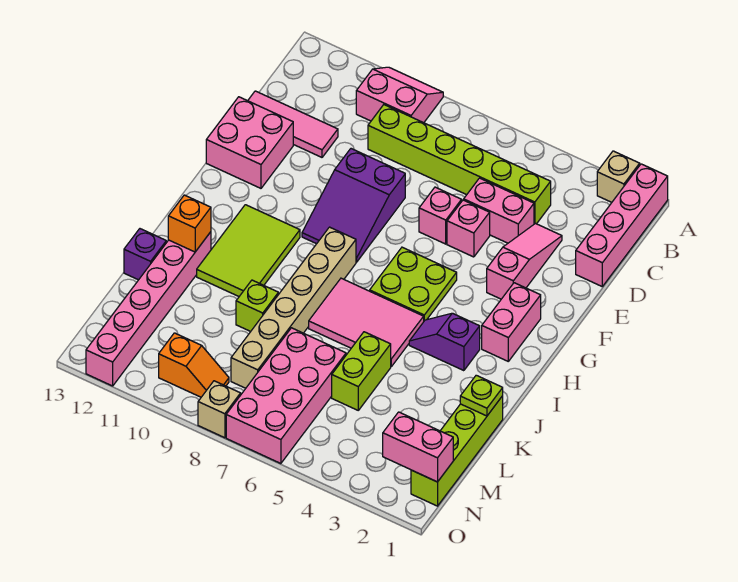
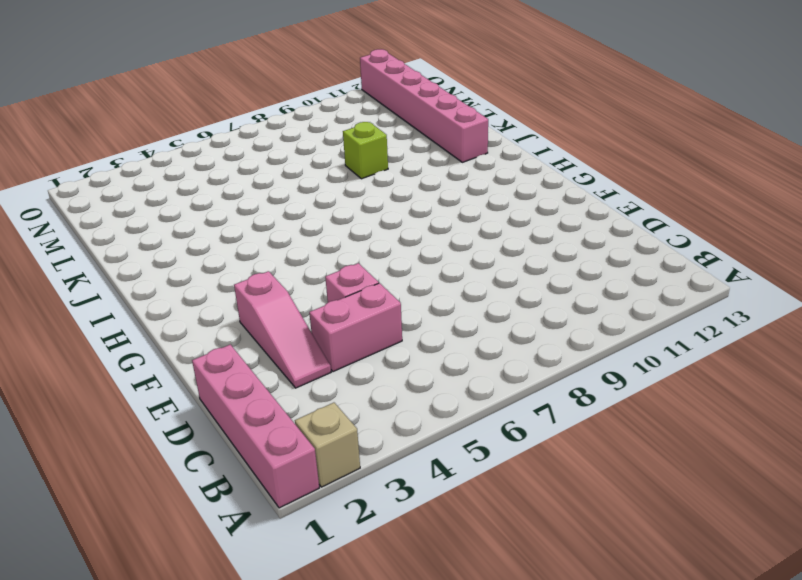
none -> pink slope A9:B10 level 1 top B
none -> lime brick C4:C9 level 1
none -> pink tile D11:D13 level 1

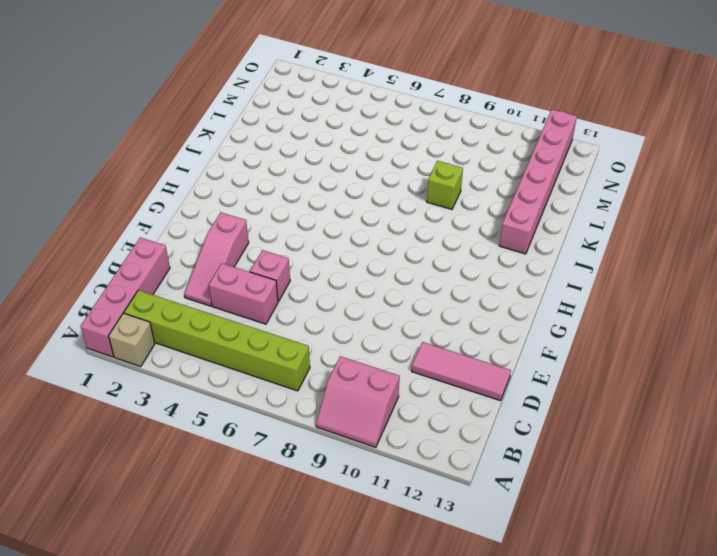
lime brick B2:B7 level 1 -> lime brick C4:C9 level 1
none -> pink brick E6 level 1
none -> purple slope E8:G9 level 1 top E
none -> pink brick E12:F13 level 1

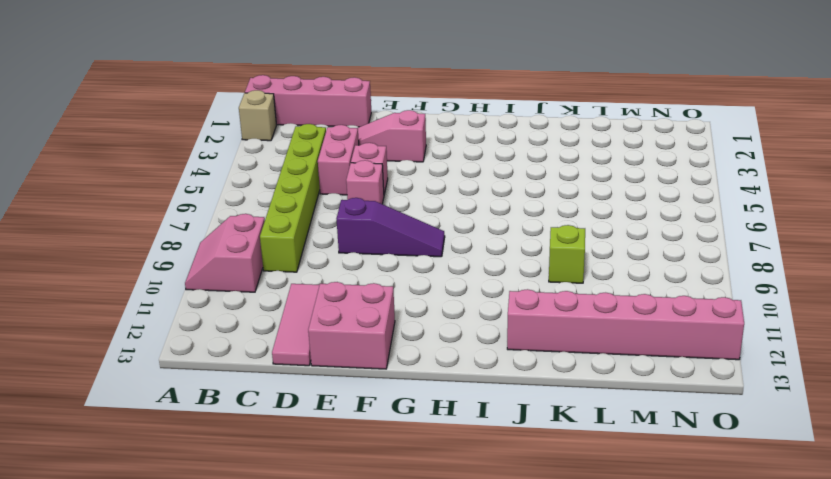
purple slope E8:G8 level 1 top E -> purple slope E8:G9 level 1 top E
none -> pink brick G2:H2 level 1
none -> lime plate G5:H6 level 1
none -> tan brick H8:M8 level 1

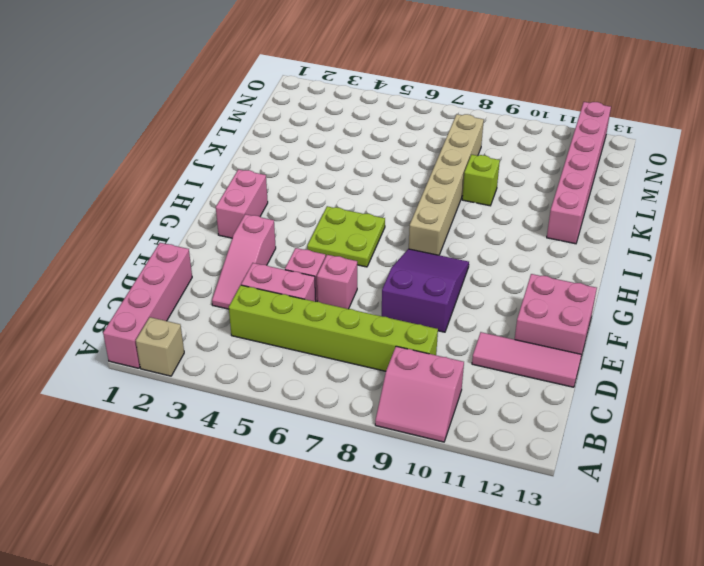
none -> lime tile H10:J11 level 1
none -> purple slope I3:I4 level 1 top 3
none -> pink tile I5:J7 level 1

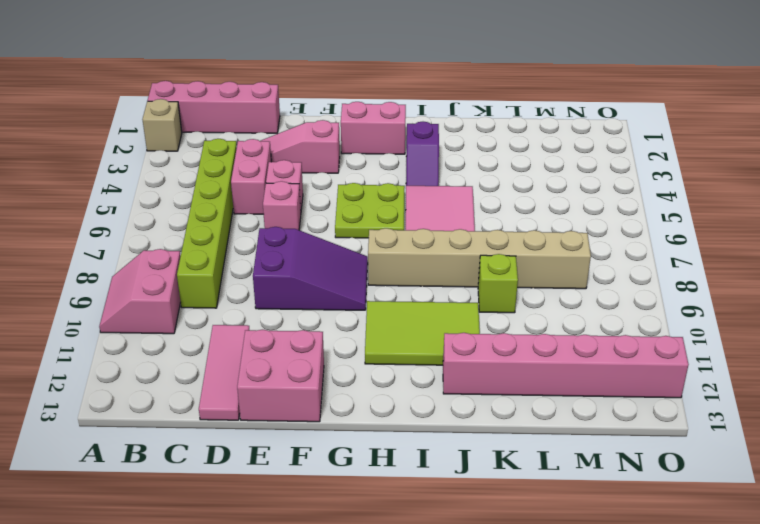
none -> lime brick K1:N1 level 1
none -> lime brick K5:L5 level 1
none -> purple brick K13 level 1

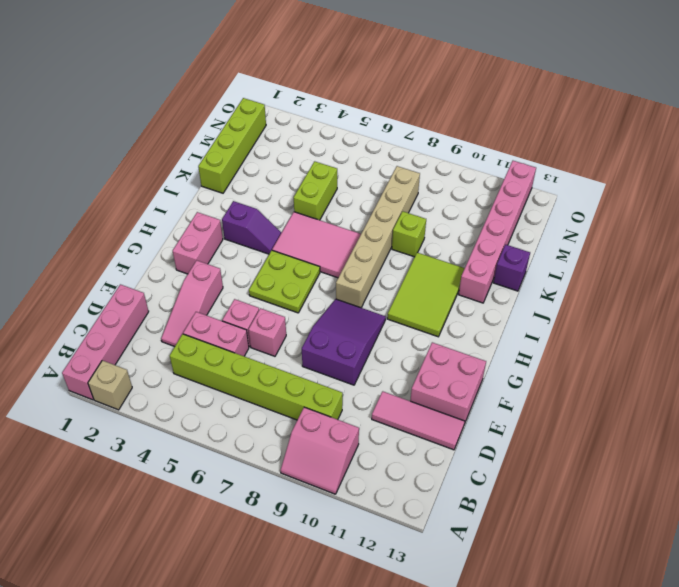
none -> pink brick L6:O7 level 1
none -> orange slope N9:N10 level 1 top 10
none -> tan brick O8 level 1

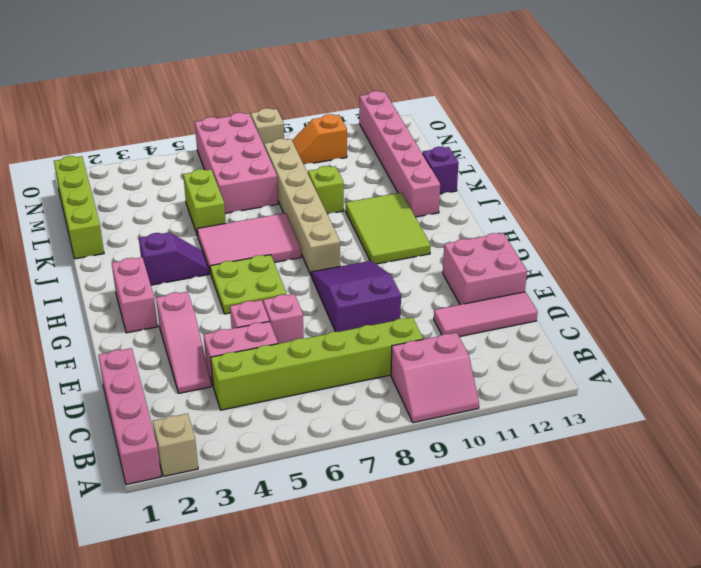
none -> orange brick J12 level 2
none -> lime plate K1 level 2
none -> pink brick N1:N2 level 2

